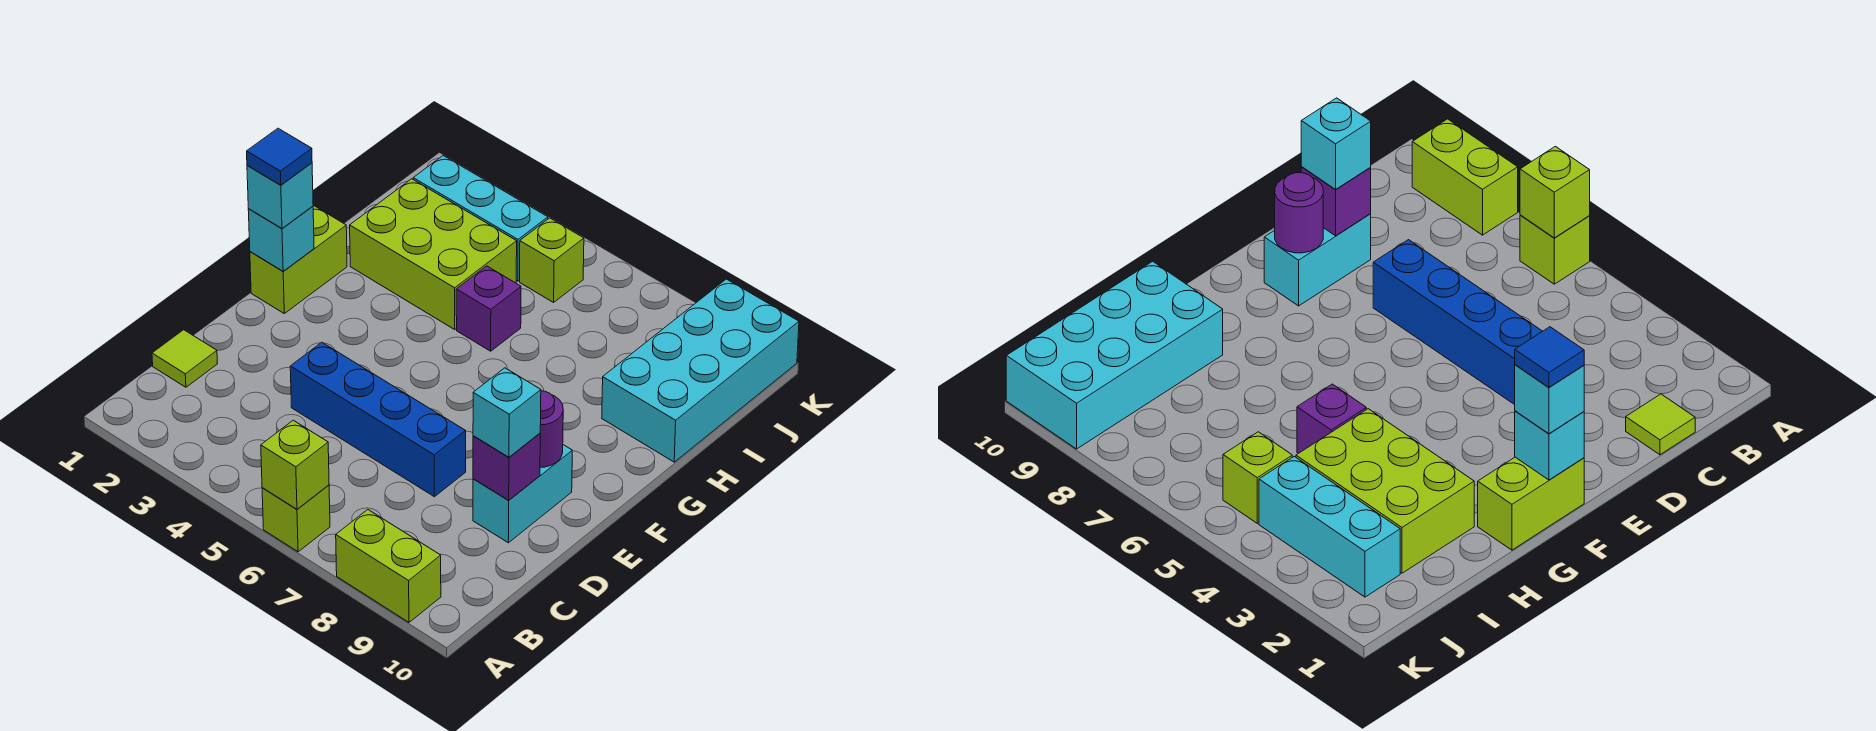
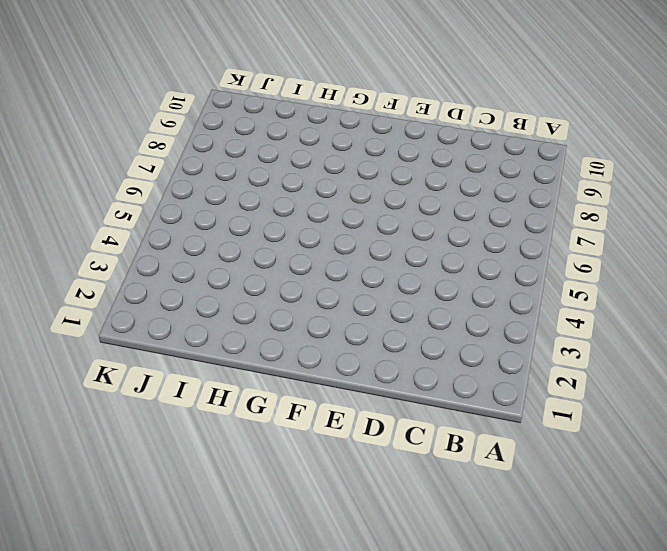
none -> lime brick A6 level 1
none -> lime brick A8:A9 level 1
none -> lime tile C1 level 1

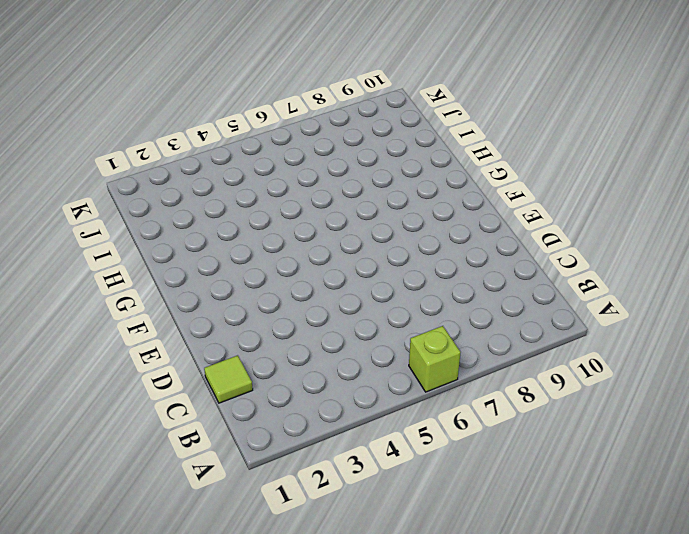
none -> lime brick A8:A9 level 1
none -> blue brick D4:D7 level 1
none -> cyan brick D9:E9 level 1

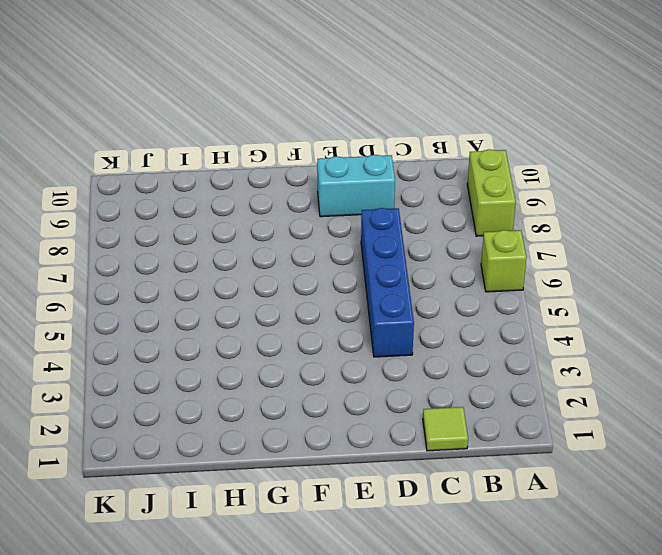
none -> lime brick F1:G1 level 1
none -> lime brick H2:I4 level 1
none -> purple brick H5 level 1

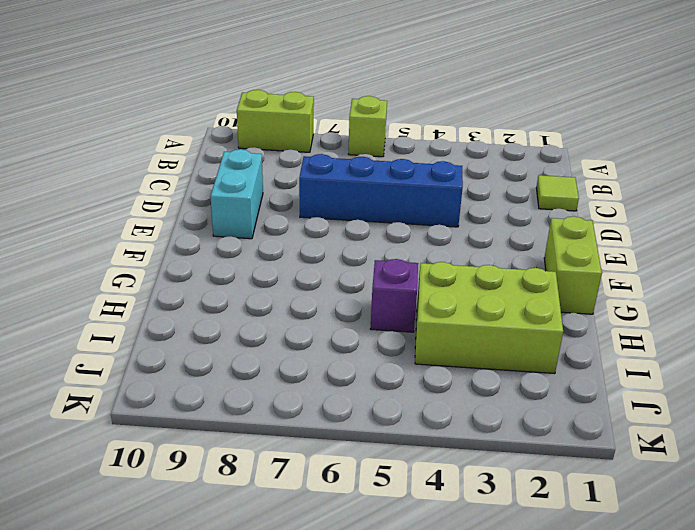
none -> cyan brick H9:K10 level 1
none -> cyan brick J2:J4 level 1
none -> lime brick J5 level 1

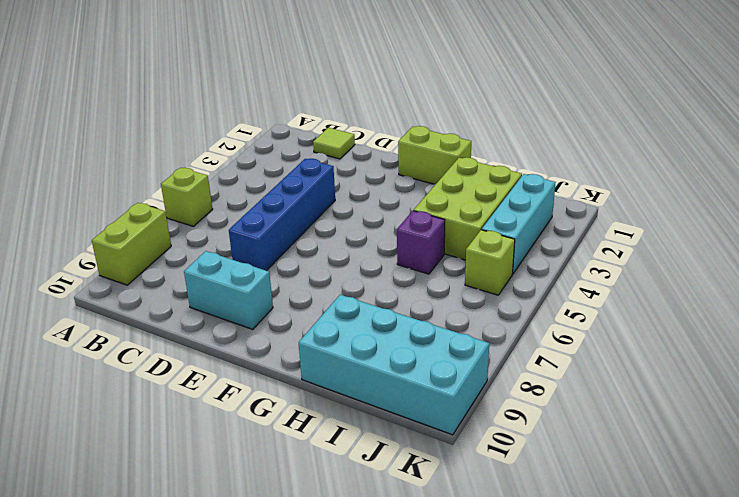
none -> lime brick A6 level 2
none -> purple brick D9 level 2
none -> purple round brick E9 level 2

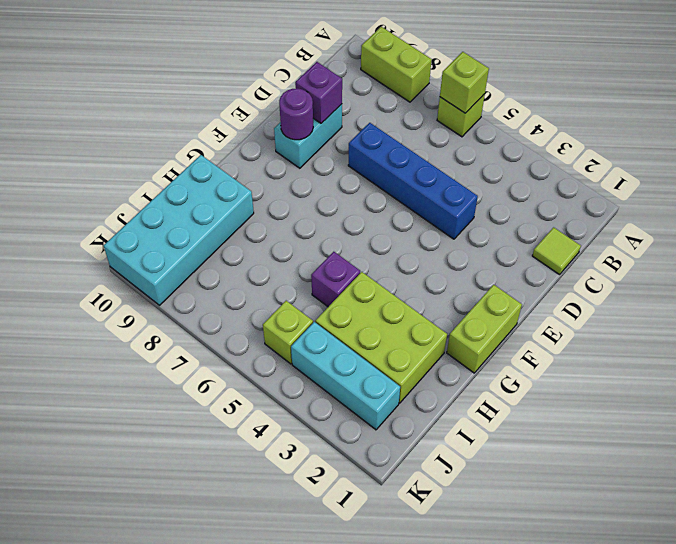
none -> cyan brick F1 level 2
none -> cyan brick D9 level 3
none -> cyan brick F1 level 3

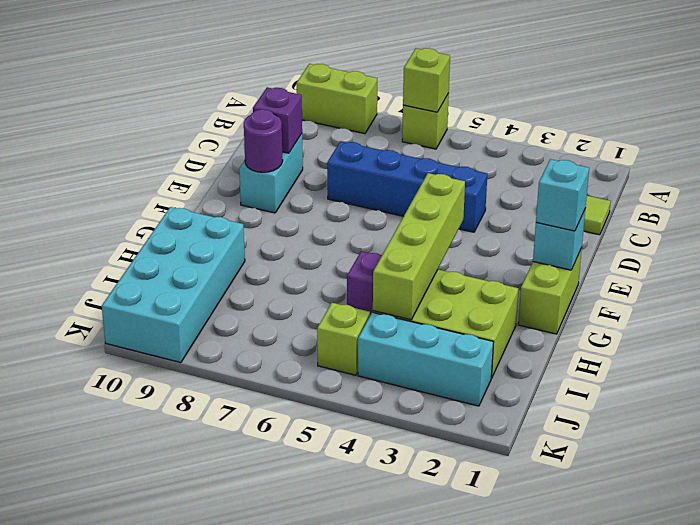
lime brick F4:I4 level 2 -> none
none -> cyan brick D9 level 3
none -> blue tile F1 level 4

